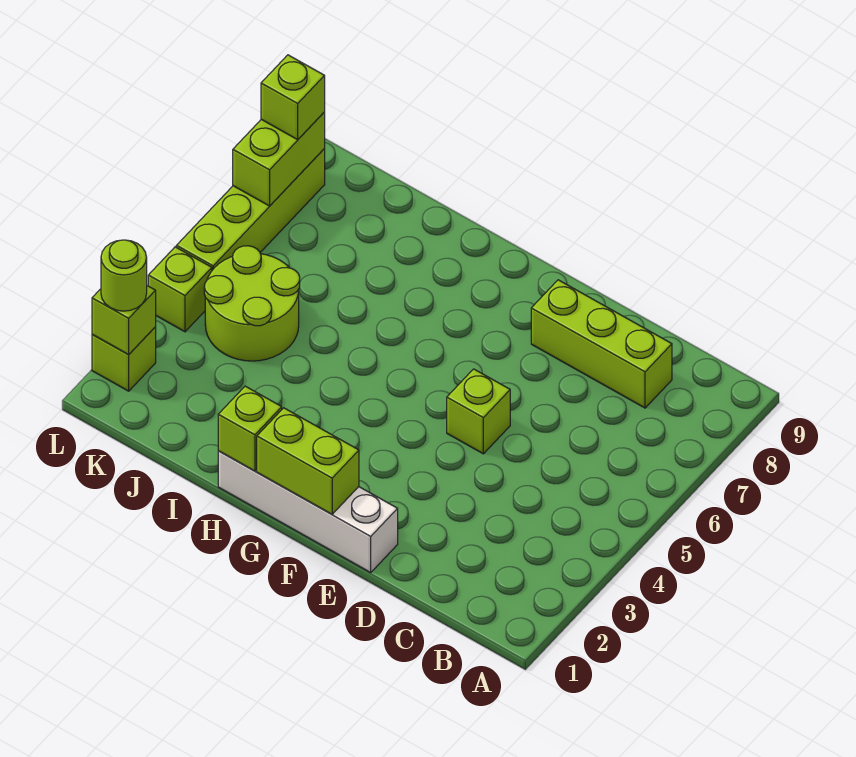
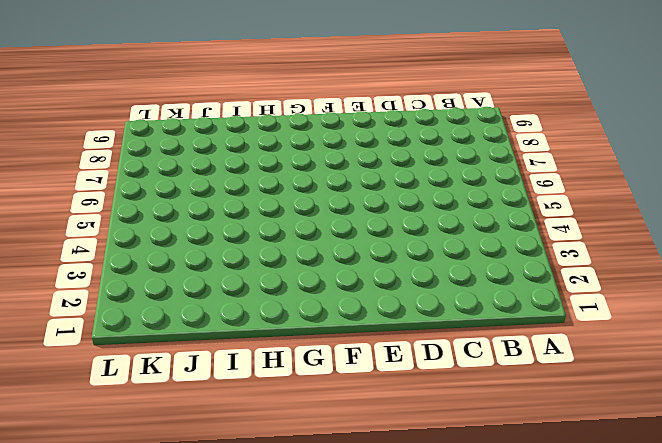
none -> lime brick C8:E8 level 1
none -> white brick E1:H1 level 1
none -> lime brick E5 level 1

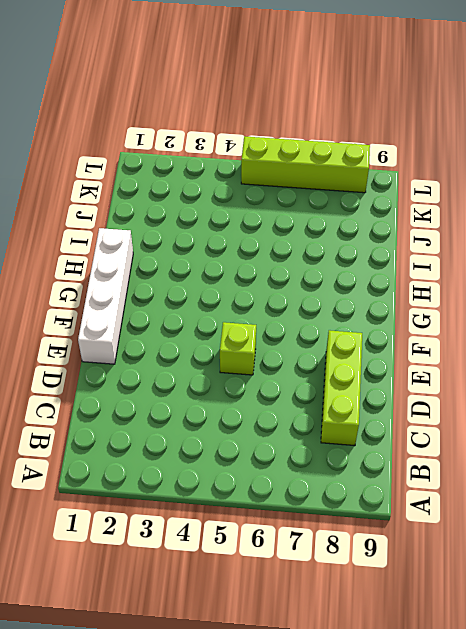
none -> lime round brick J4:K5 level 1
none -> lime brick L2 level 1
none -> lime brick L4 level 1

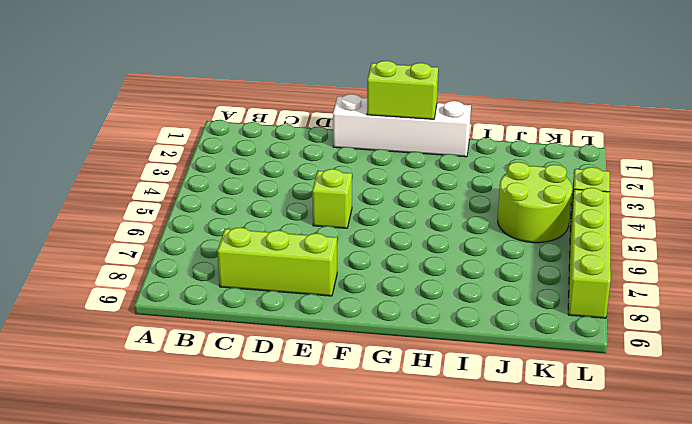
none -> lime brick L2 level 1
none -> lime brick H1 level 2
none -> lime brick L2 level 2

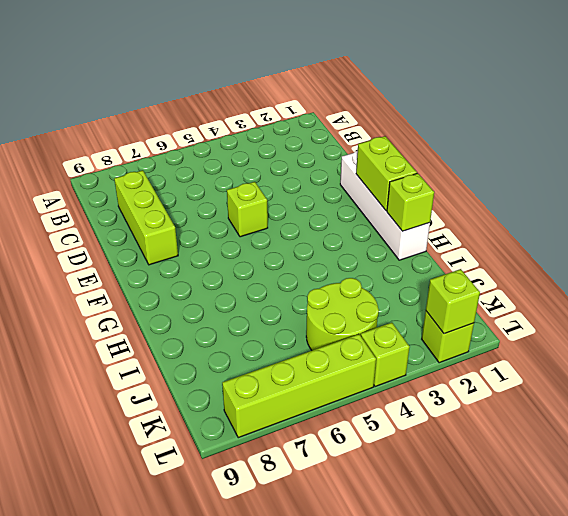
none -> lime brick L7:L8 level 2
none -> lime round brick L2 level 3
none -> lime brick L8 level 3

